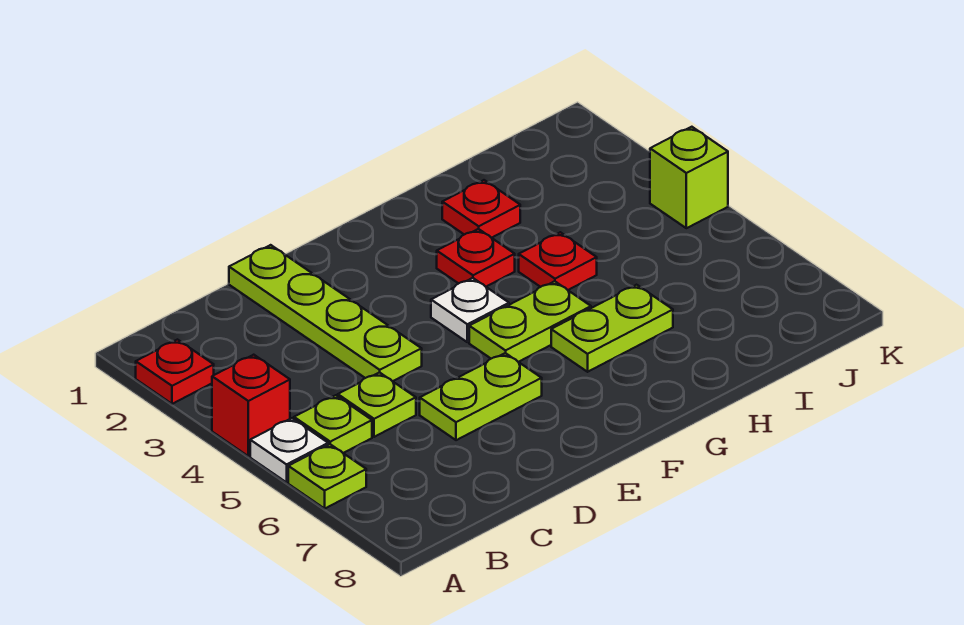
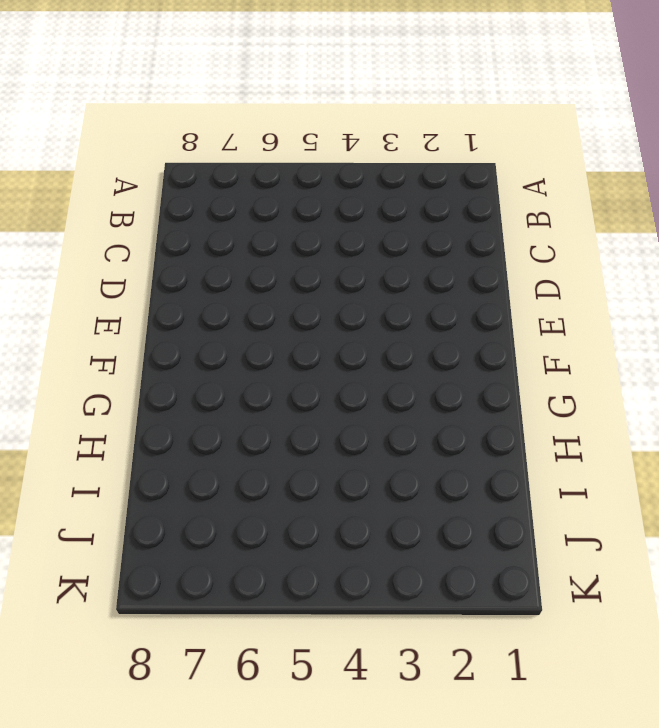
none -> red plate A2 level 1
none -> red brick A4 level 1
none -> white plate A5 level 1

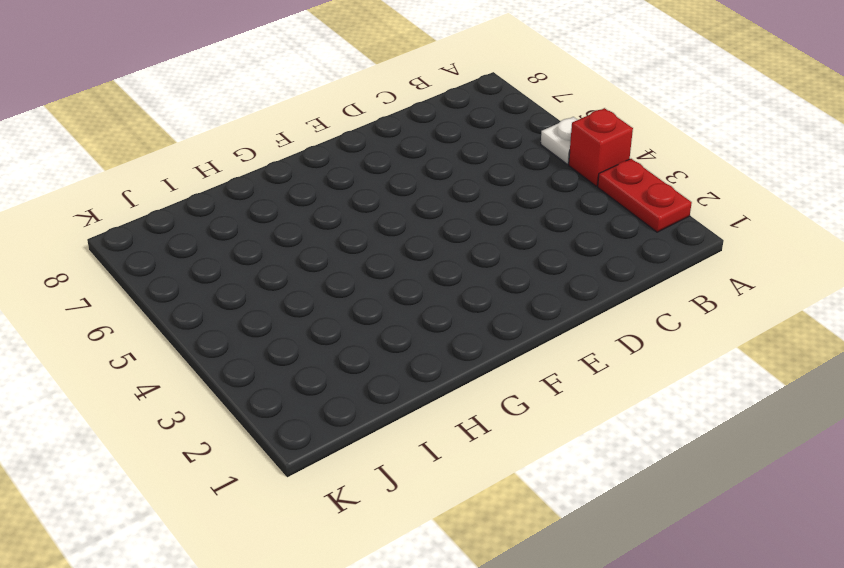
red plate A2:A3 level 1 -> red plate A2 level 1
none -> lime plate A6 level 1
none -> lime plate B5 level 1
none -> lime plate C5 level 1

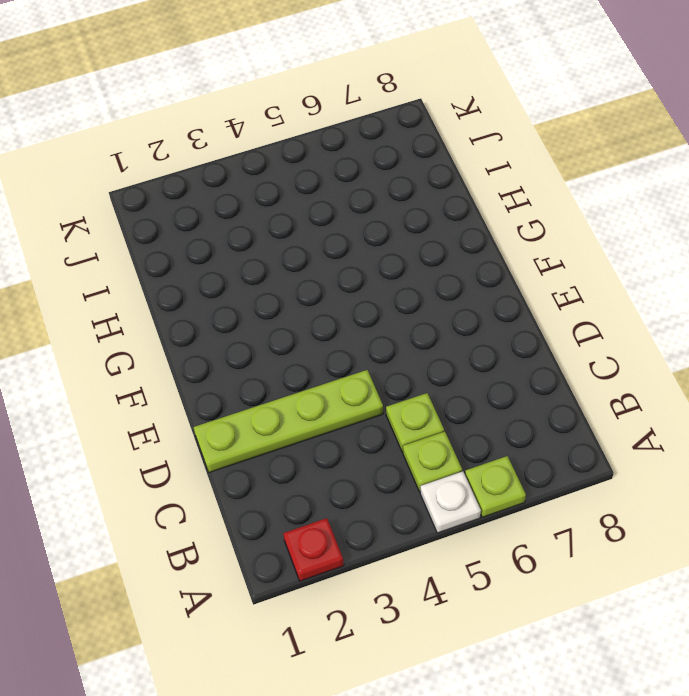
none -> red brick A4 level 1
none -> lime plate D6:E6 level 1
none -> white plate F4 level 1

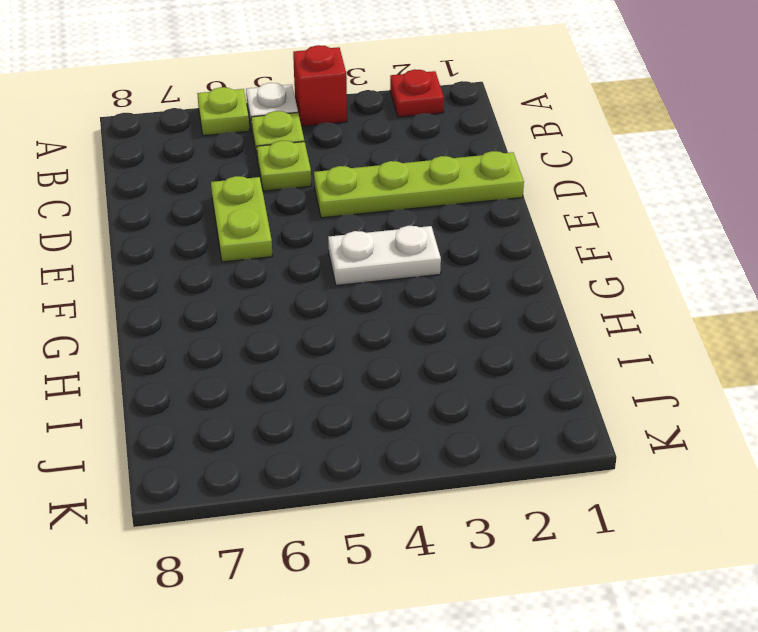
white plate F3:F4 level 1 -> white plate F4 level 1
none -> lime plate F5:G5 level 1
none -> red plate G3 level 1
none -> lime plate G6:H6 level 1

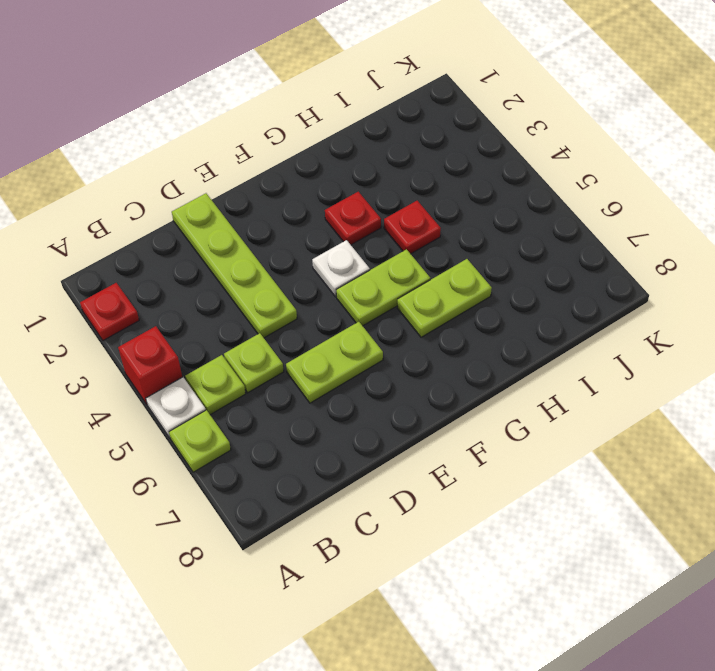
none -> red plate H2 level 1
none -> lime brick K4 level 1

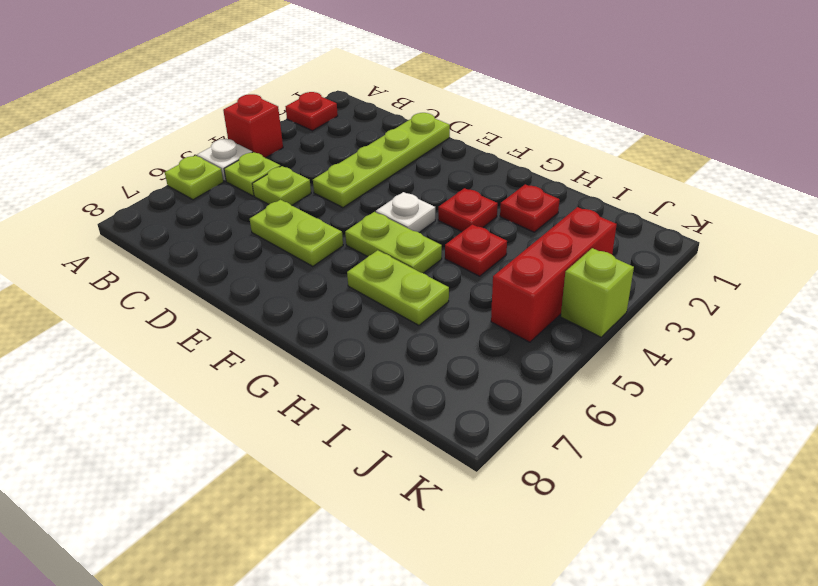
red brick J3:J5 level 1 -> none

